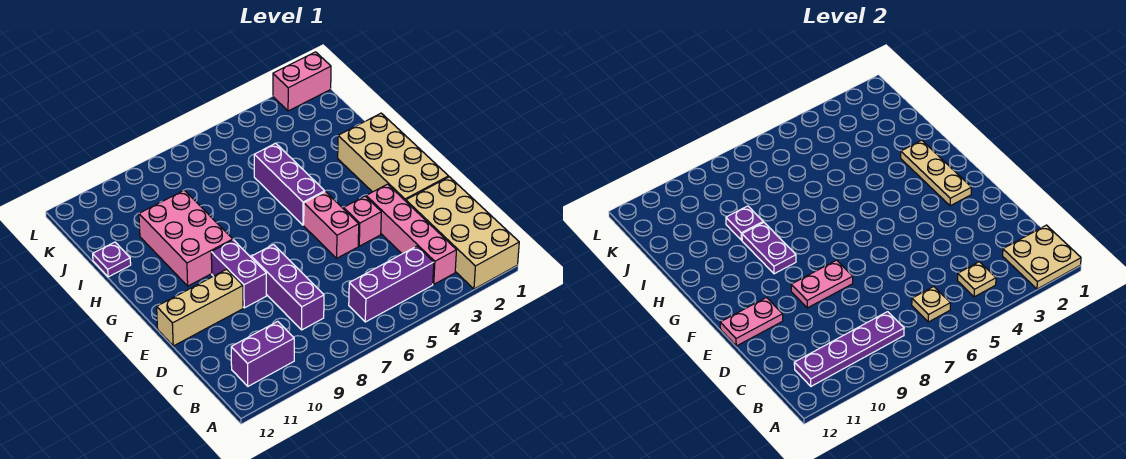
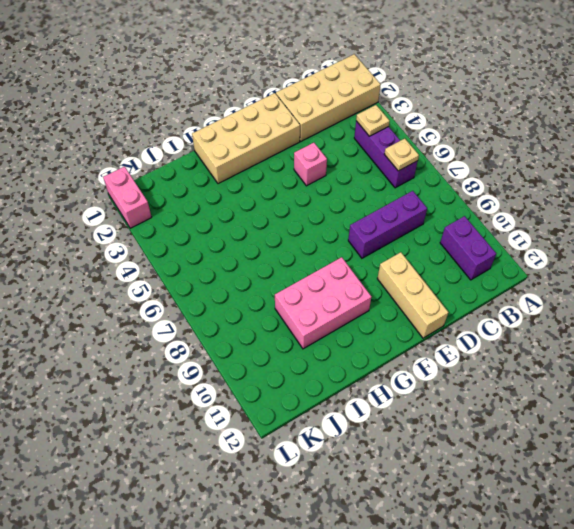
none -> pink brick B3:E3 level 1
none -> pink brick E5:F5 level 1
none -> purple brick E9:F9 level 1

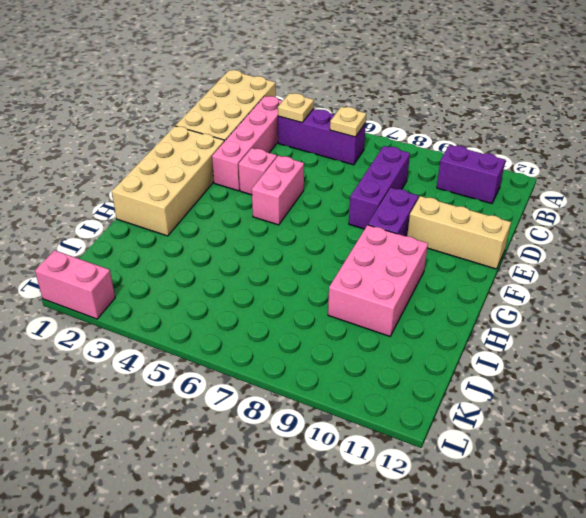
none -> purple brick G5:I5 level 1
none -> purple plate I12 level 1
none -> tan plate A1:B2 level 2

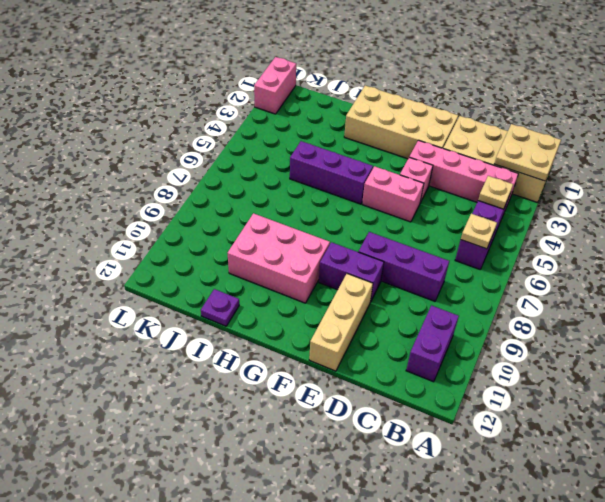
none -> purple plate B8:B11 level 2
none -> pink plate E8:E9 level 2
none -> pink plate E11:E12 level 2

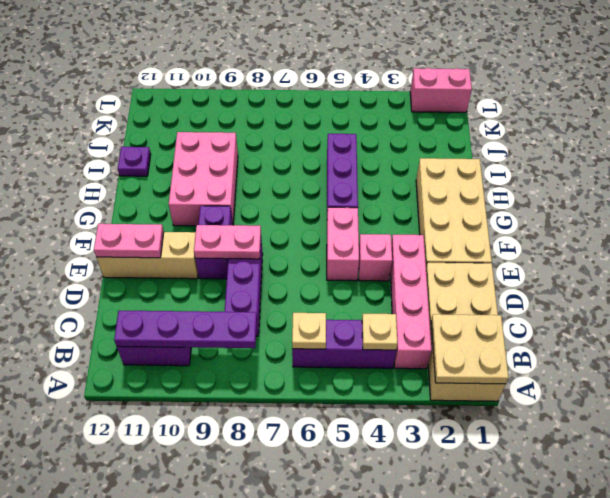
none -> tan plate F2:H2 level 2
none -> purple plate G9:H9 level 2
none -> purple plate I9 level 2

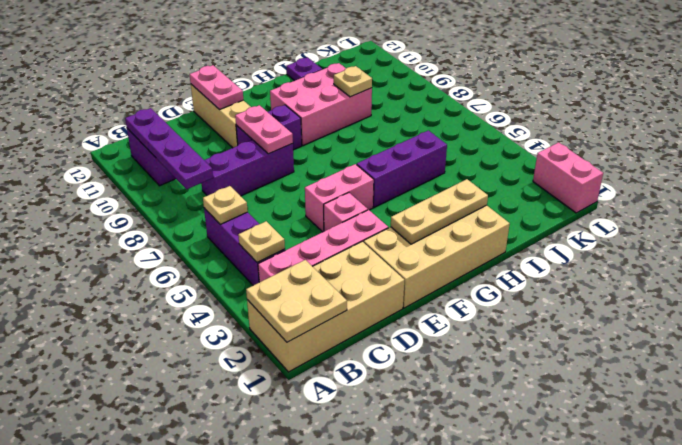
tan plate I9 level 2 -> purple plate I9 level 2
none -> purple plate G9:H9 level 2

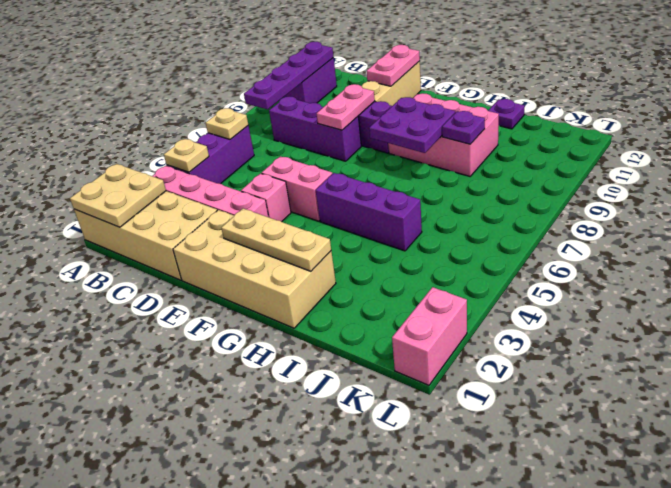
purple plate G8:H9 level 2 -> purple plate G9:H9 level 2

